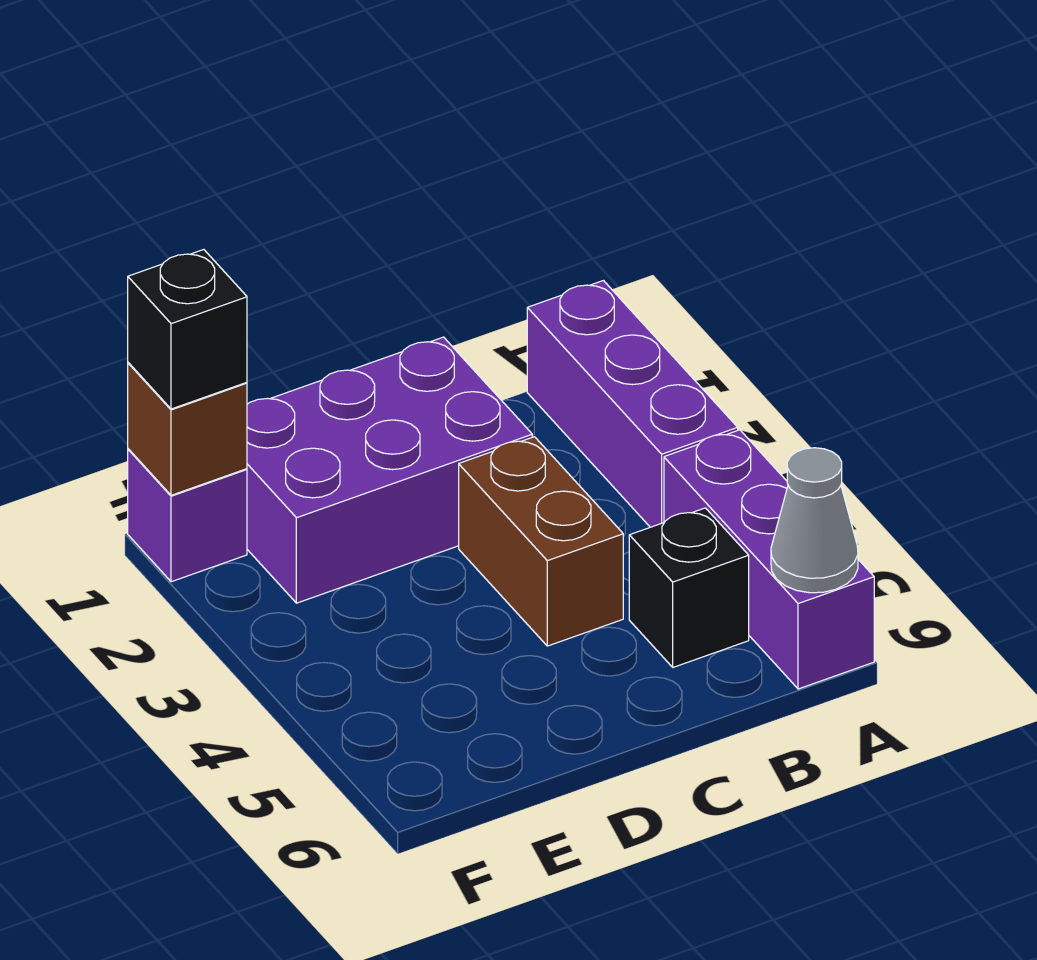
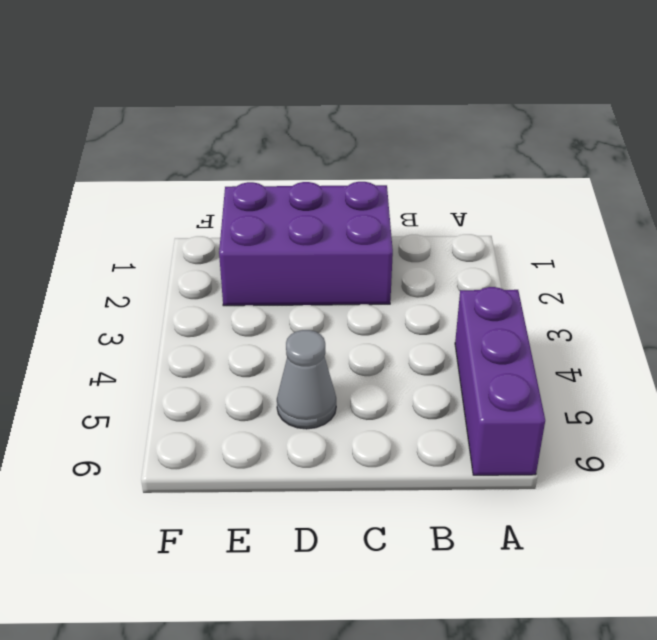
grey cone D5 level 1 -> grey cone A6 level 2
none -> purple brick A1:A3 level 1
none -> black brick B5 level 1

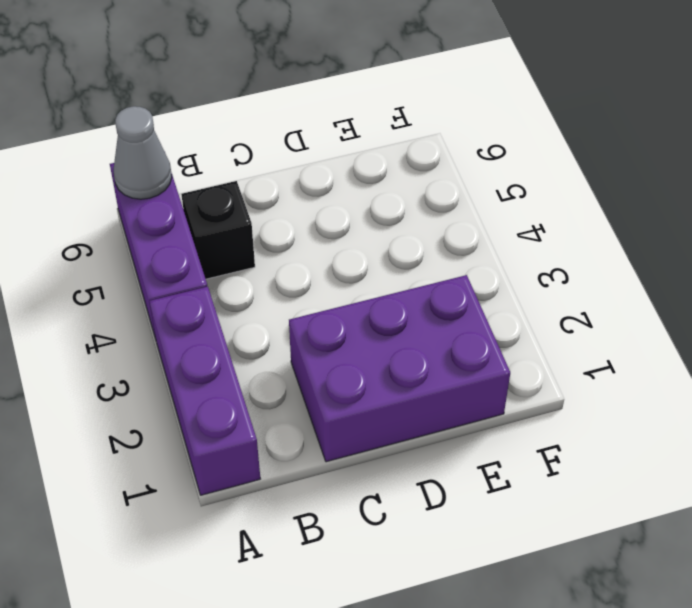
none -> brown brick C3:C4 level 1
none -> purple brick F1 level 1

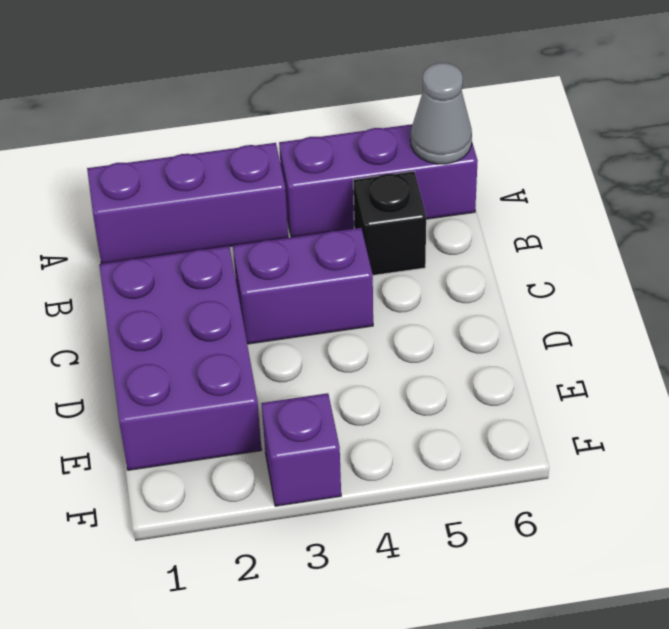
purple brick C3:C4 level 1 -> brown brick C3:C4 level 1
purple brick F3 level 1 -> purple brick F1 level 1
none -> brown brick F1 level 2
none -> black brick F1 level 3

